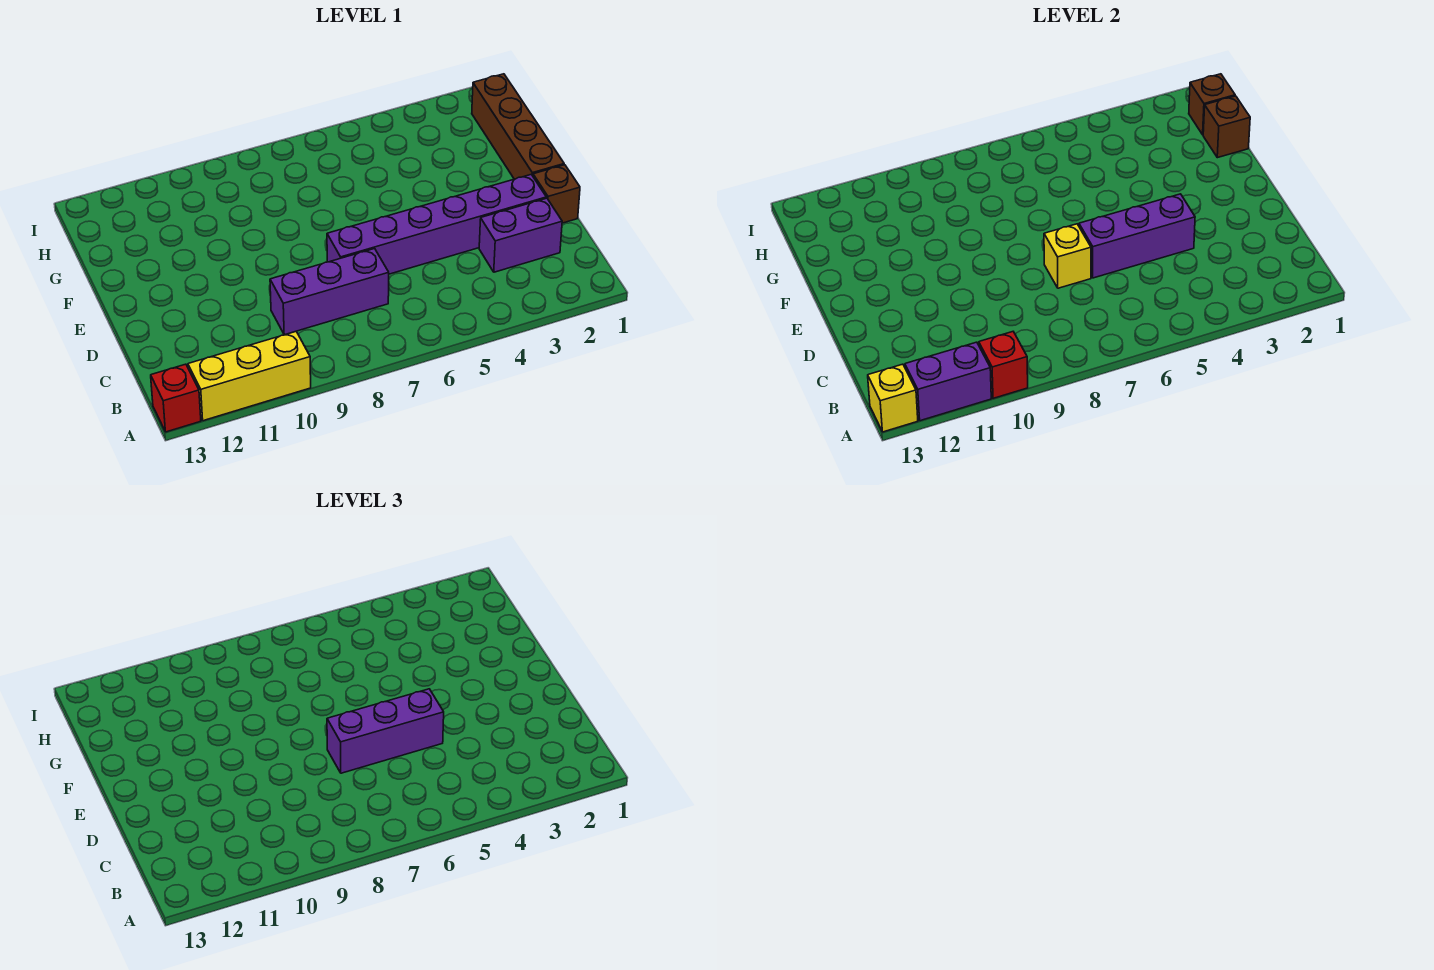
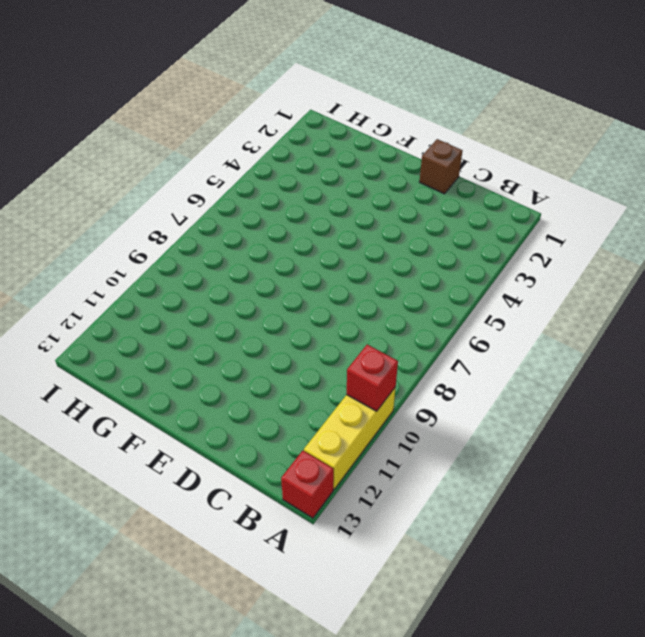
none -> purple brick C2:C3 level 1
none -> purple brick C7:C9 level 1
none -> purple brick D2:D7 level 1

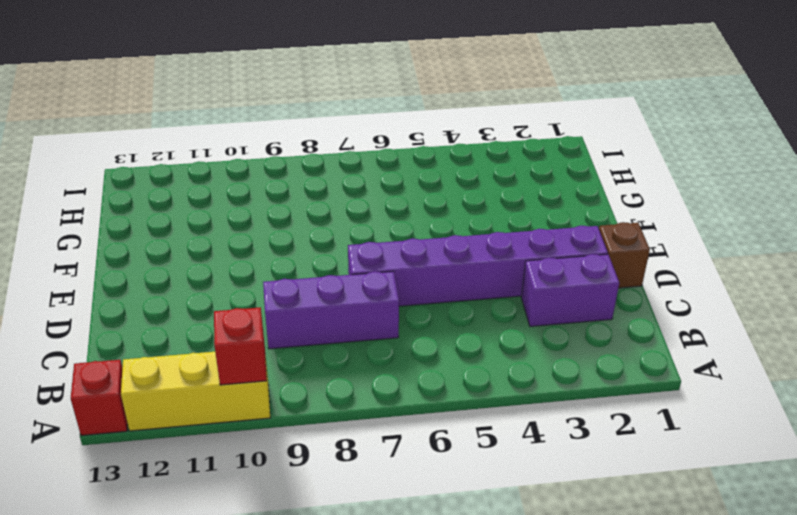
none -> brown brick E1:H1 level 1
none -> purple brick A11:A12 level 2
none -> yellow brick A13 level 2

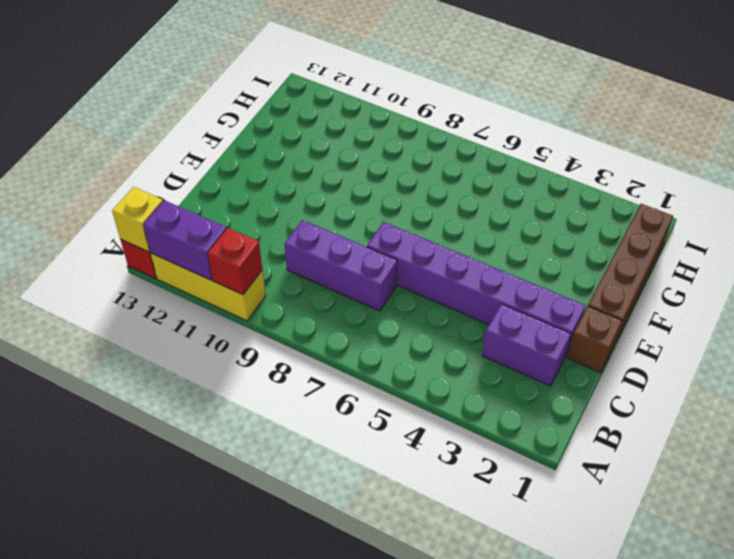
none -> purple brick D4:D6 level 2
none -> yellow brick D7 level 2
none -> brown brick G1 level 2

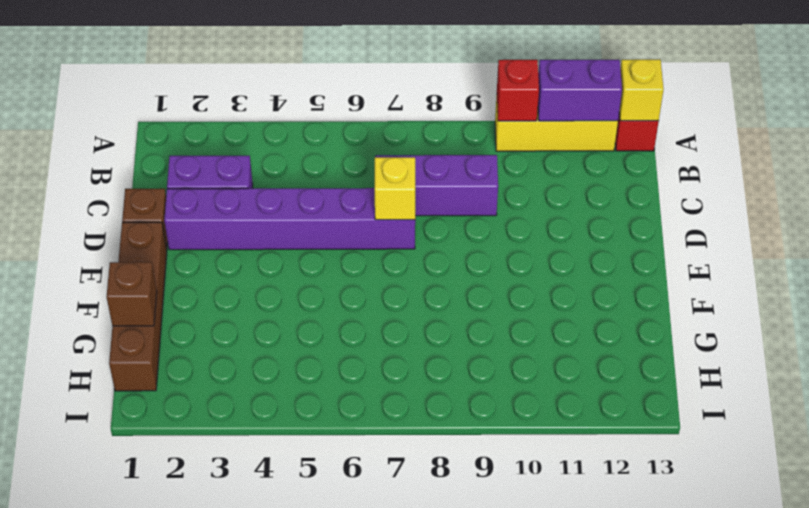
none -> purple brick D4:D6 level 2
none -> brown brick H1 level 2
none -> purple brick D5:D7 level 3

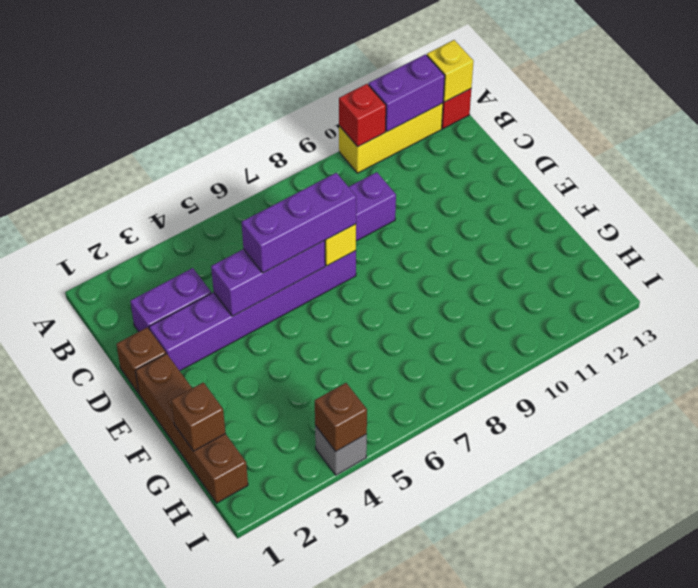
grey brick I4 level 1 -> none
brown brick I4 level 2 -> brown brick H1 level 2

